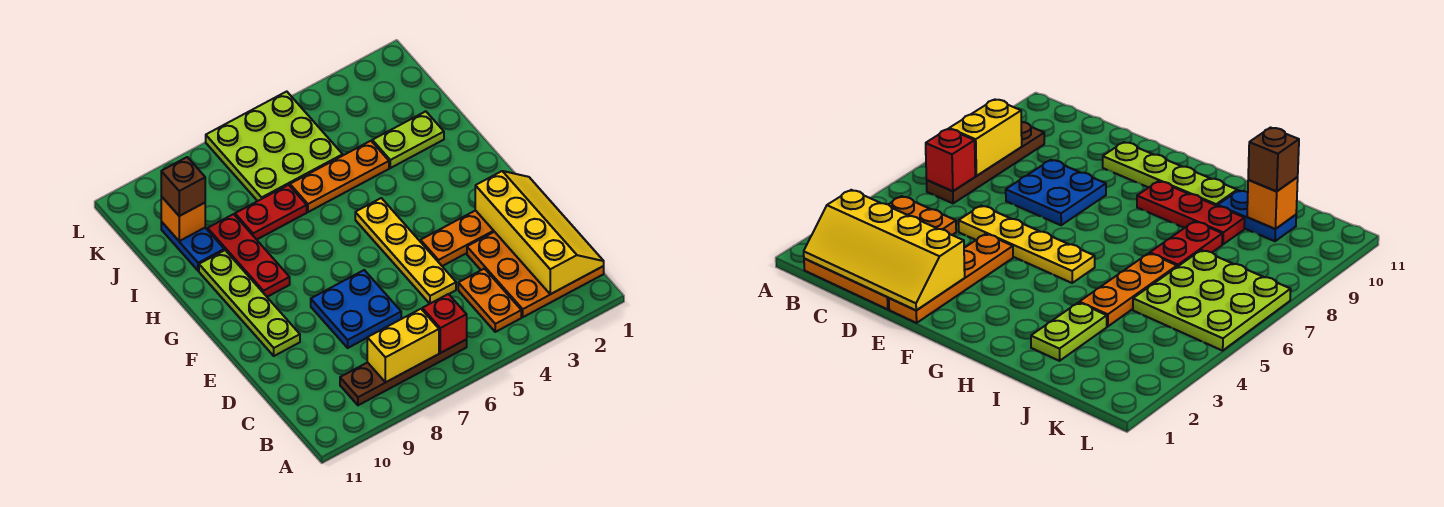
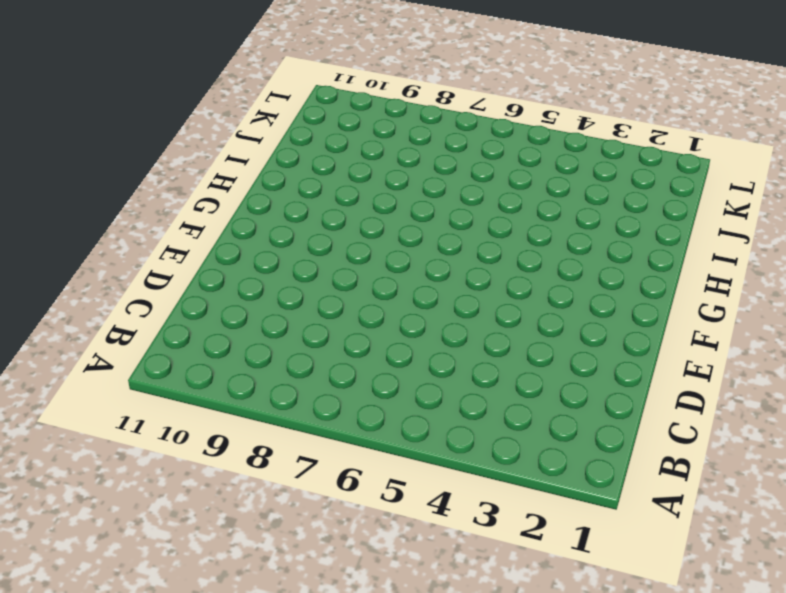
none -> orange plate B1:D3 level 1
none -> orange plate B4:C4 level 1
none -> brown plate B6:B9 level 1

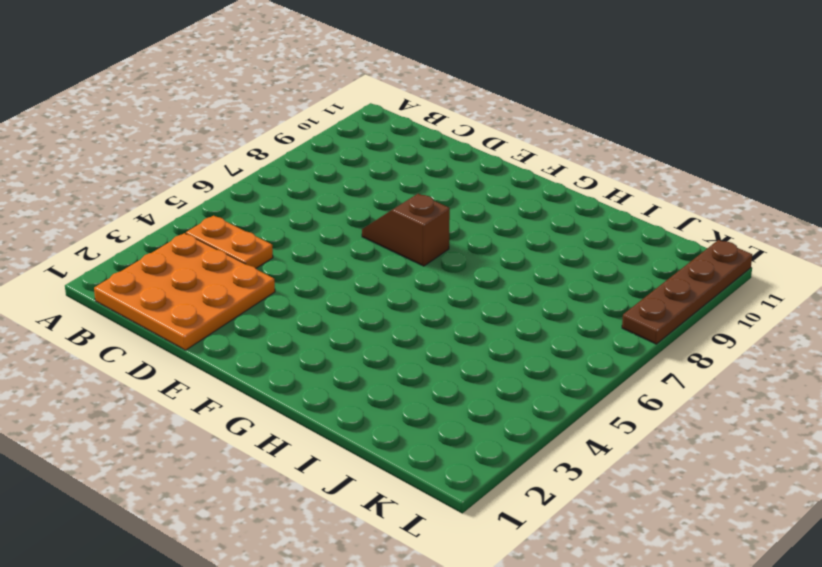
brown slope E7:F7 level 1 top F -> blue plate D7:E8 level 1
brown plate L8:L11 level 1 -> brown plate B6:B9 level 1
none -> yellow plate D5:G5 level 1
none -> orange plate E1:E4 level 1
none -> lime plate E10:H10 level 1

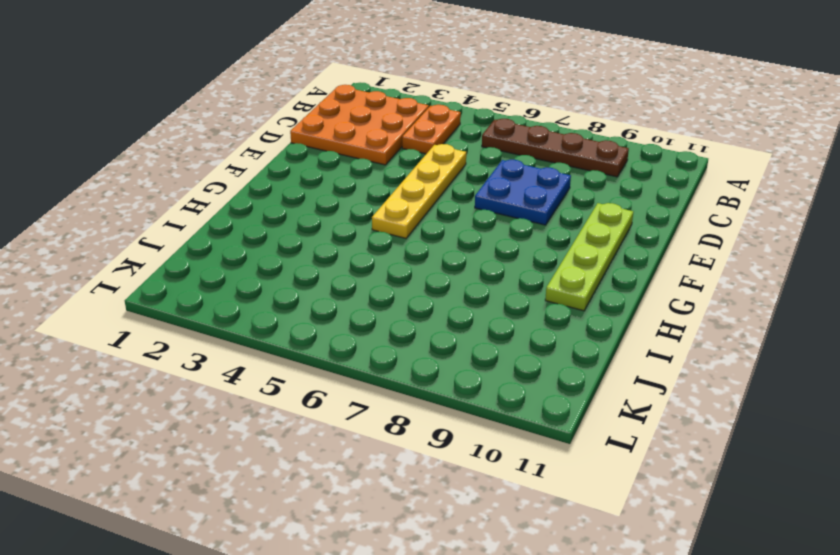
none -> orange plate E1:E4 level 1
none -> red plate G9:I9 level 1
none -> lime plate I2:I3 level 1

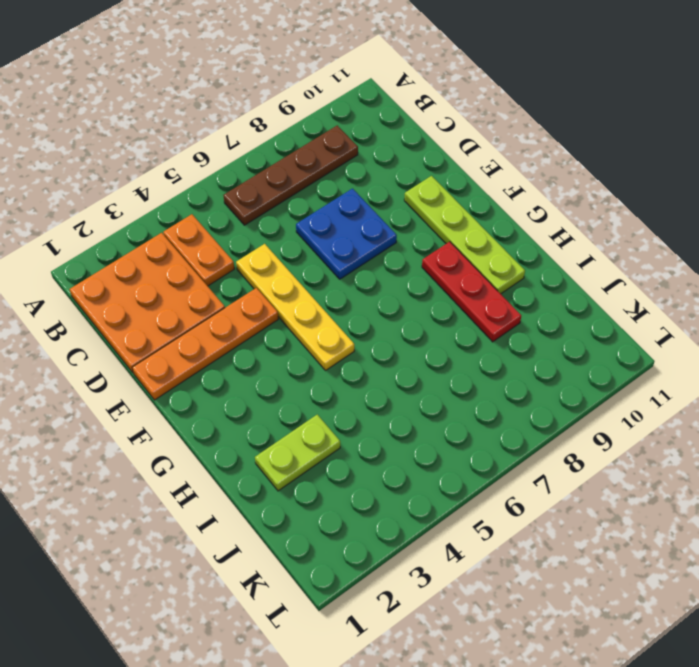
none -> orange plate I4:I6 level 1
none -> red plate I7:I8 level 1
none -> blue plate I10:J10 level 1

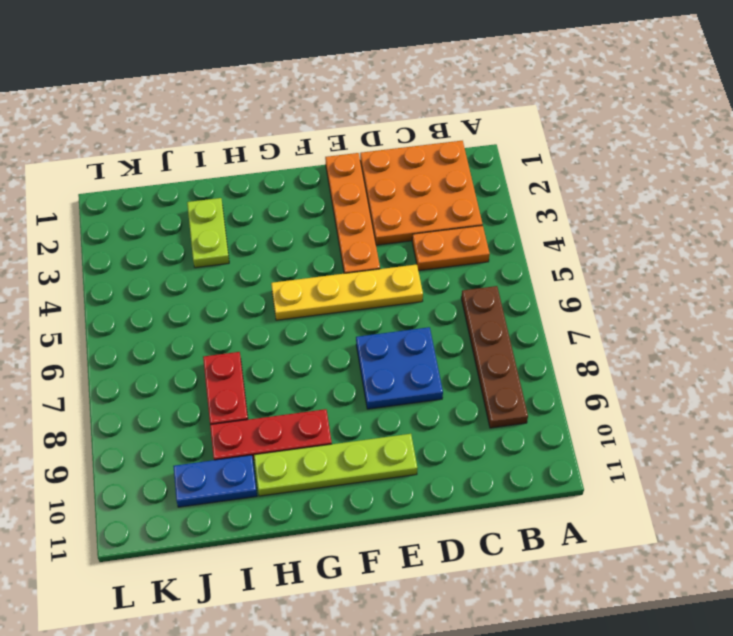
none -> orange plate I4:I6 level 1
none -> lime plate J5:L7 level 1
none -> yellow slope B1:E2 level 2 top 2

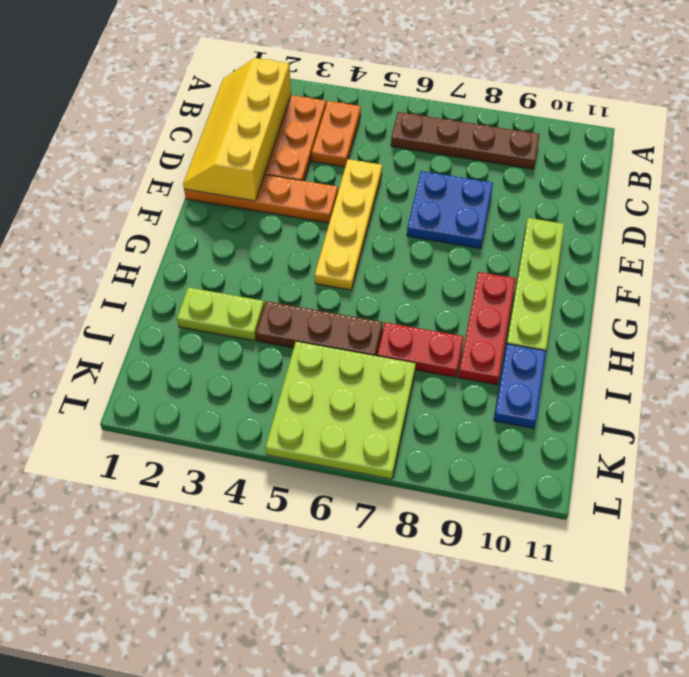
brown plate I4:I6 level 1 -> orange plate I4:I6 level 1
none -> red brick B6 level 2
none -> yellow brick B7:B8 level 2
none -> orange brick J10 level 2

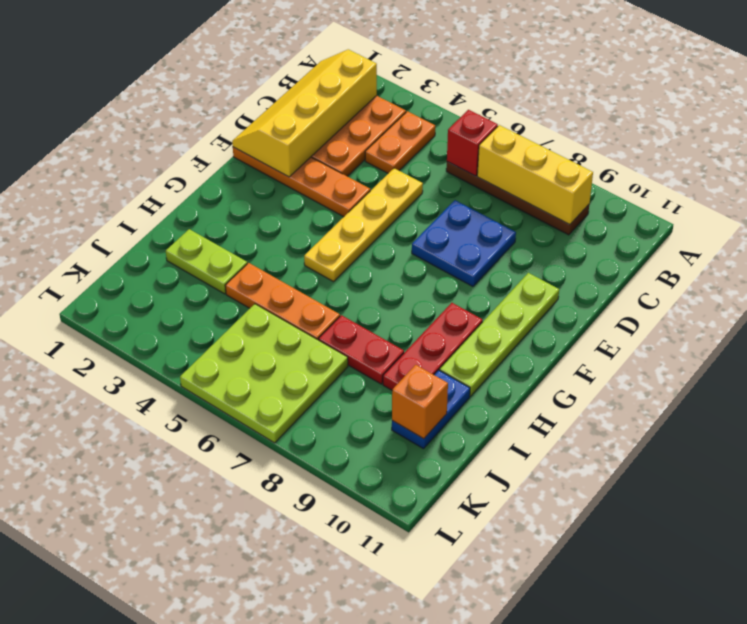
yellow brick B7:B9 level 2 -> yellow brick B7:B8 level 2
none -> brown brick J10 level 3

